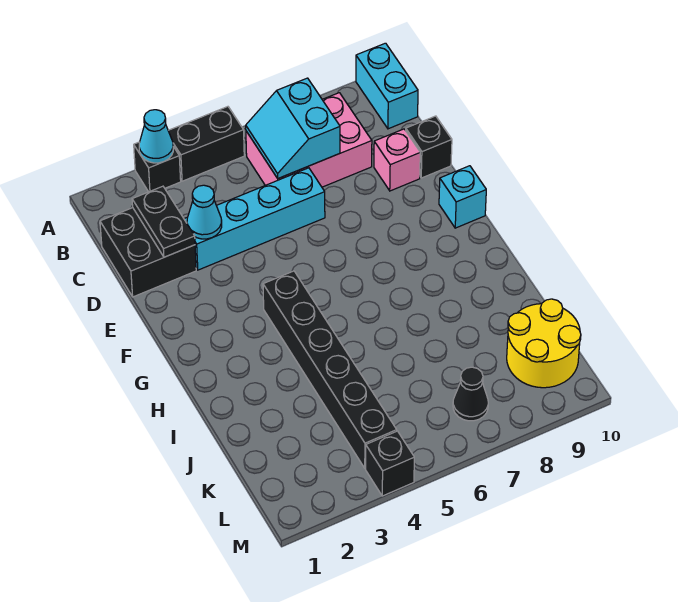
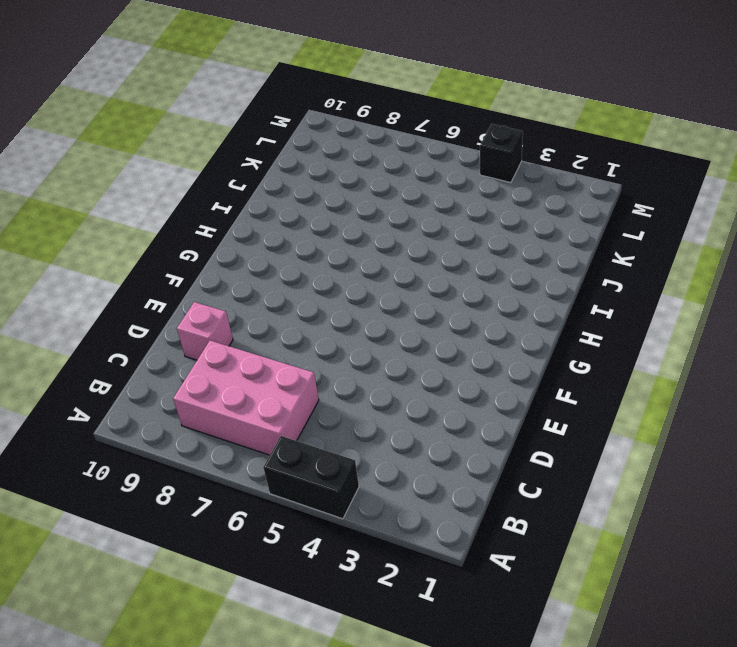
none -> black brick A3 level 1
none -> cyan brick A10:B10 level 1
none -> black brick C1:D2 level 1

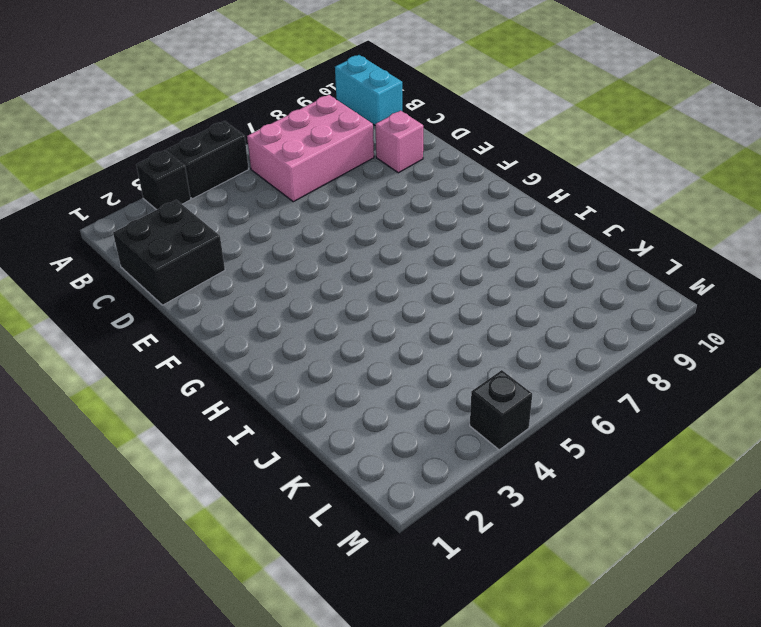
none -> cyan brick D3:D6 level 1
none -> black brick D10 level 1
none -> cyan brick F10 level 1

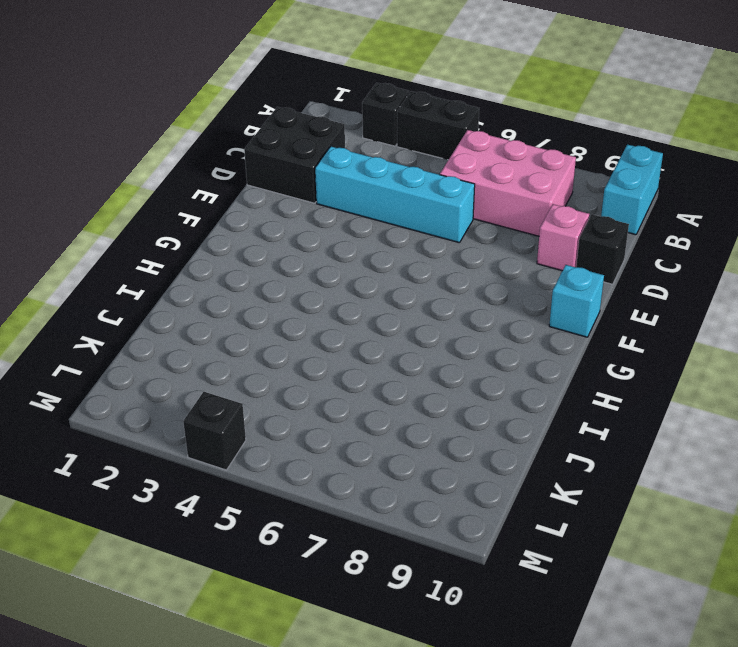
none -> black brick G4:L4 level 1
none -> yellow round brick K9:L10 level 1
none -> black cone L7 level 1

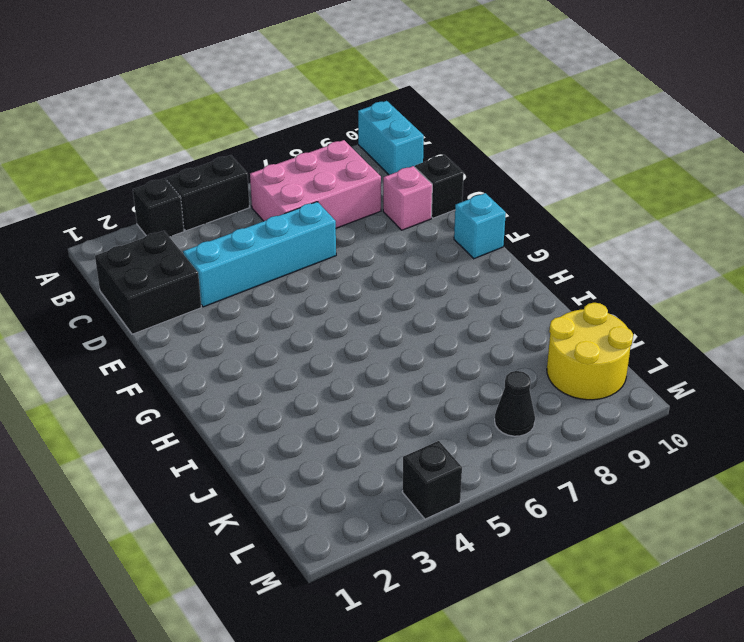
none -> black brick G4:L4 level 1
none -> cyan cone A3 level 2
none -> cyan slope B6:C7 level 2 top 7

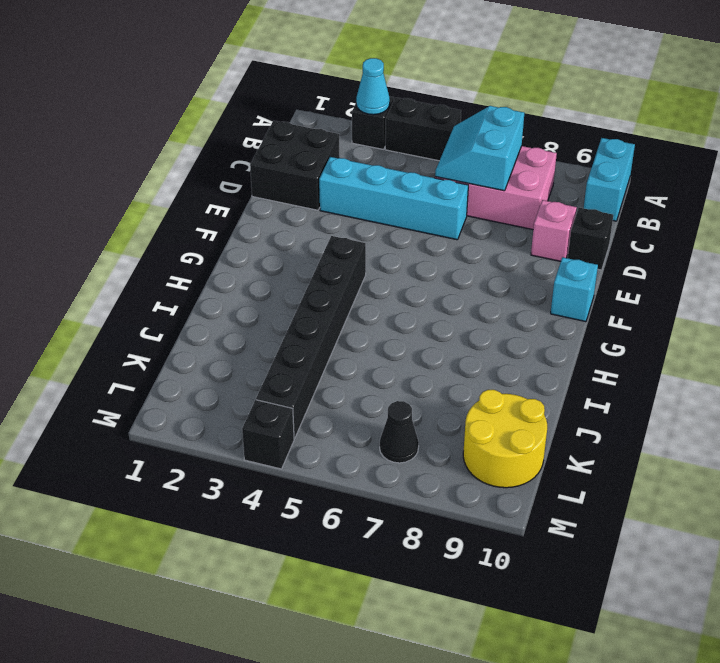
none -> black plate C2:D2 level 2
none -> cyan cone D3 level 2

